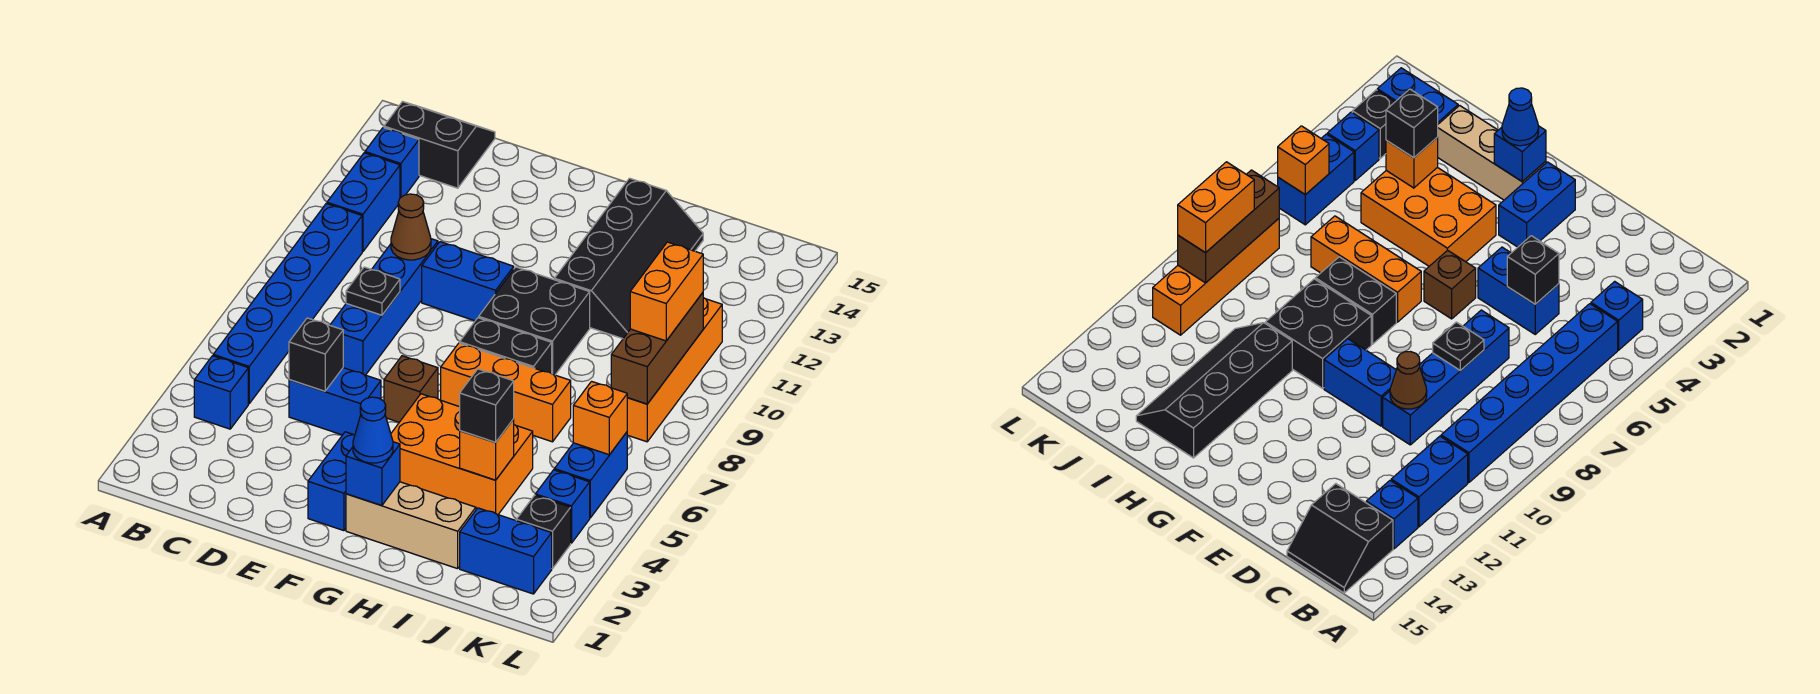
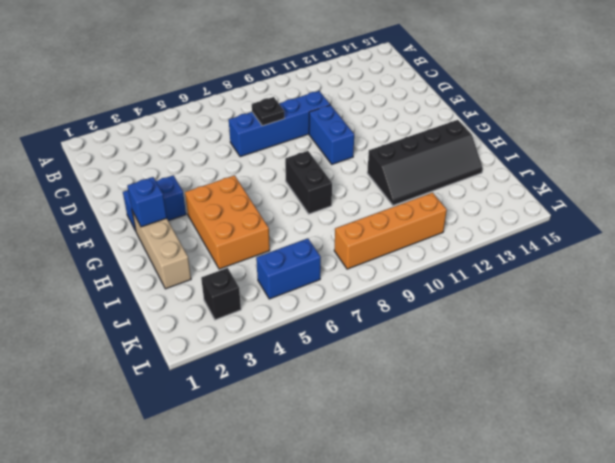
none -> blue brick B4 level 1
none -> blue brick B5:B10 level 1
none -> blue brick B11:B12 level 1
none -> blue brick B13 level 1

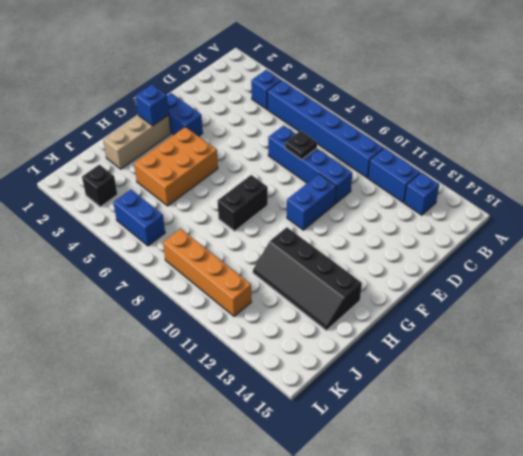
none -> black slope B14:C15 level 1 top 14
none -> blue brick D5:E5 level 1
none -> brown brick F6 level 1
none -> orange brick G7:I7 level 1

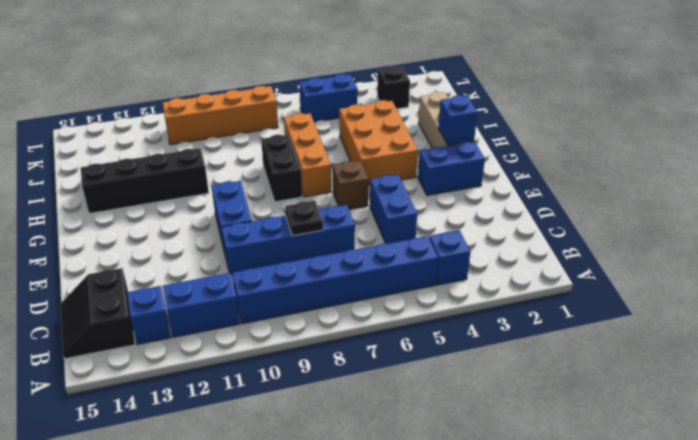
none -> black brick G9:H10 level 1
none -> blue brick J2:K2 level 1
none -> blue brick K4 level 1
none -> black brick D5 level 2

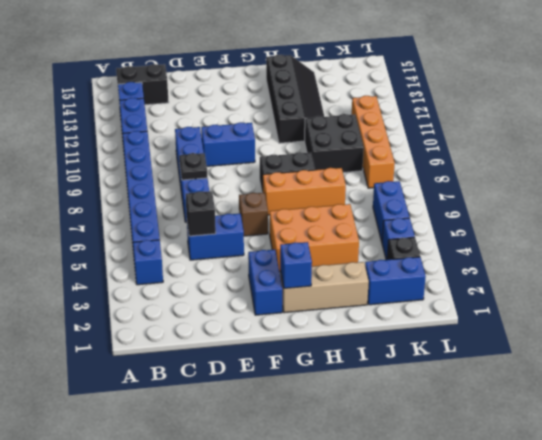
black brick I9:J10 level 1 -> black brick G9:H10 level 1
none -> brown cone D10 level 2
none -> orange brick I4 level 2
none -> orange brick K6 level 2
none -> brown brick K8:K10 level 2

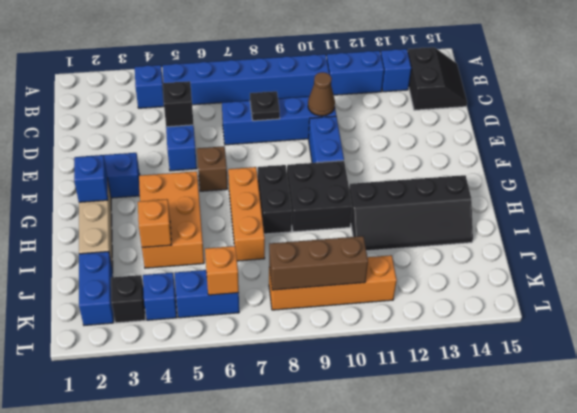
none -> blue cone G2 level 3
none -> black brick I4 level 3
none -> orange brick K9:K10 level 3

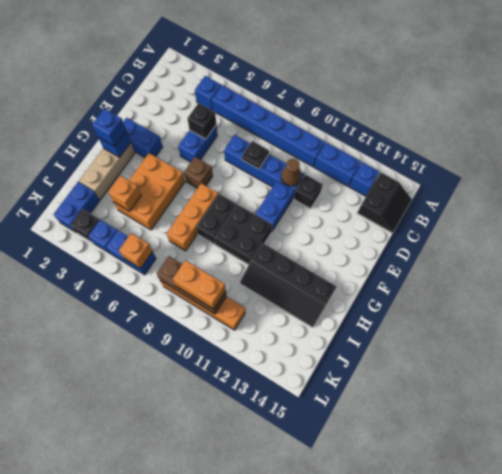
black brick D11 level 1 -> black brick I4 level 3
blue brick G2 level 3 -> blue cone G2 level 3

